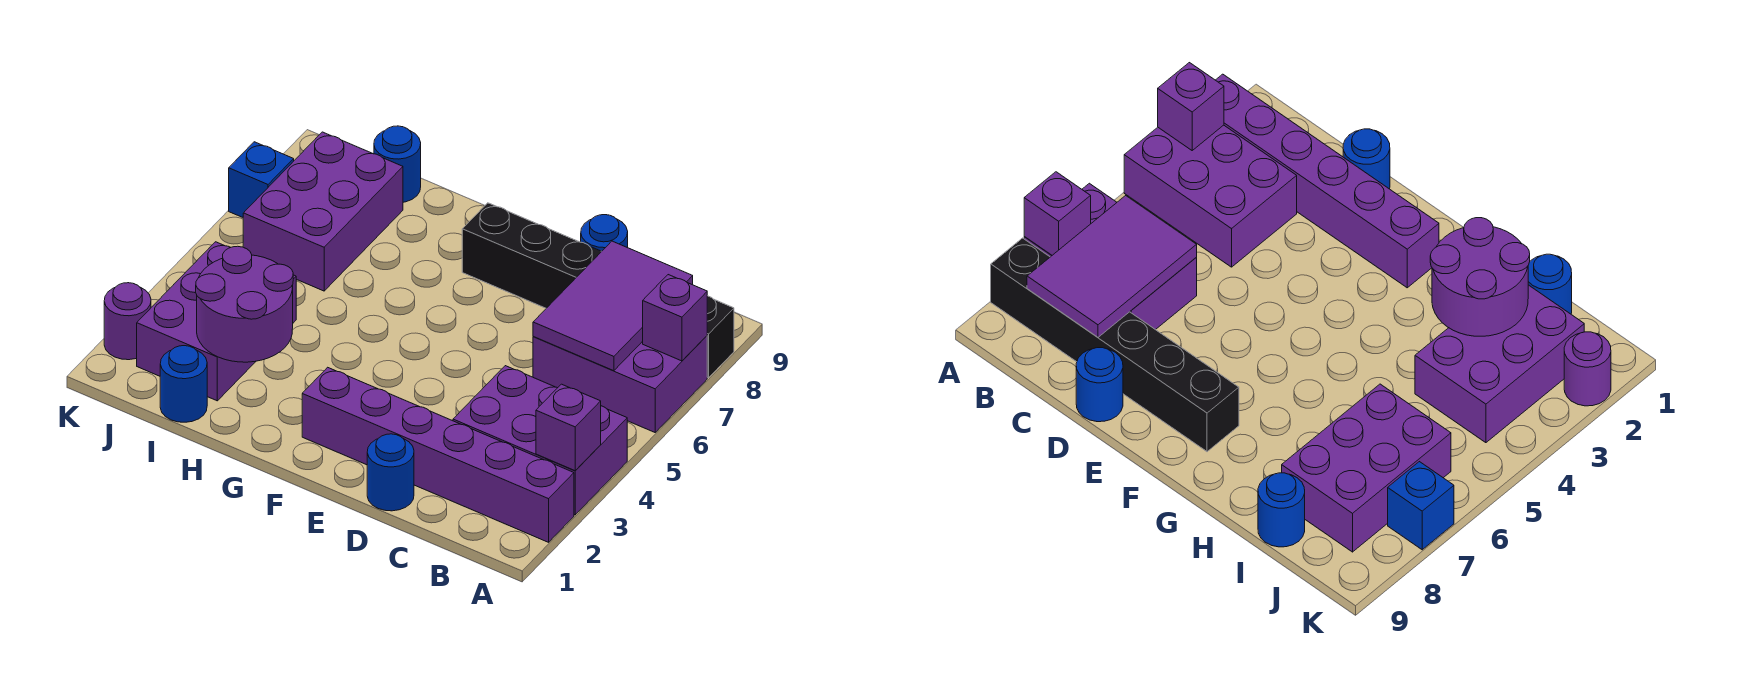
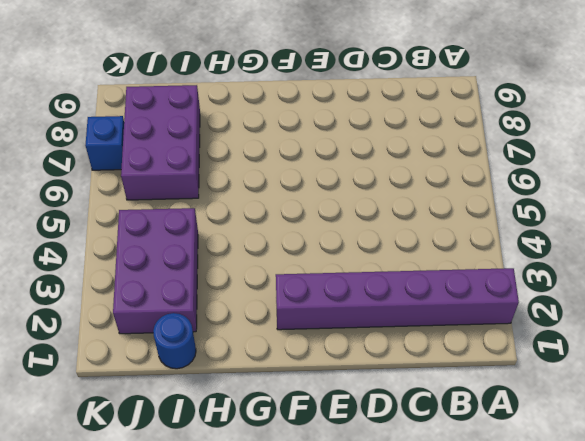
none -> purple brick A3:C4 level 1
none -> purple brick A6:C7 level 1
none -> black brick A8:F8 level 1

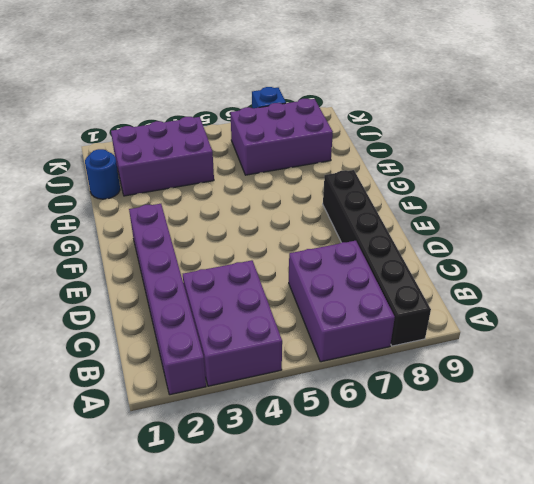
none -> blue round brick D1 level 1
none -> blue round brick D9 level 1
none -> blue round brick I9 level 1

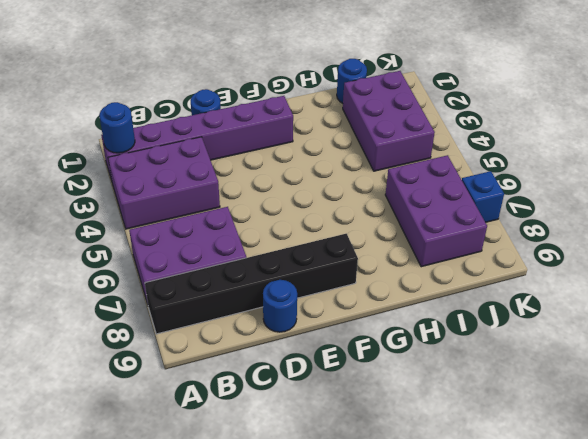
blue round brick A2 level 2 -> blue round brick I9 level 1
none -> purple round brick K2 level 1
none -> purple brick A3 level 2
none -> purple brick A7 level 2

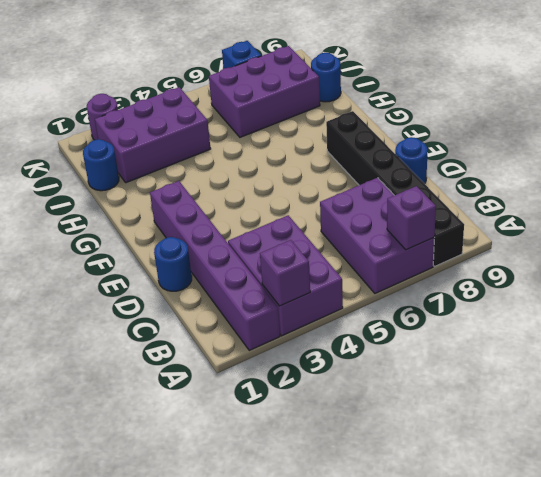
none -> purple tile B6:C8 level 2
none -> purple round brick H2:I3 level 2

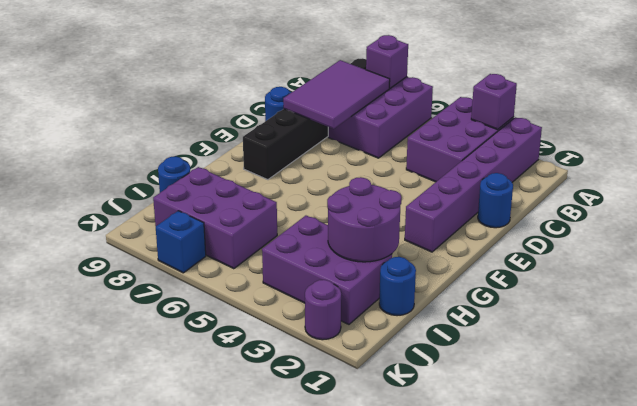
purple tile B7:D8 level 2 -> purple tile B6:C8 level 2

